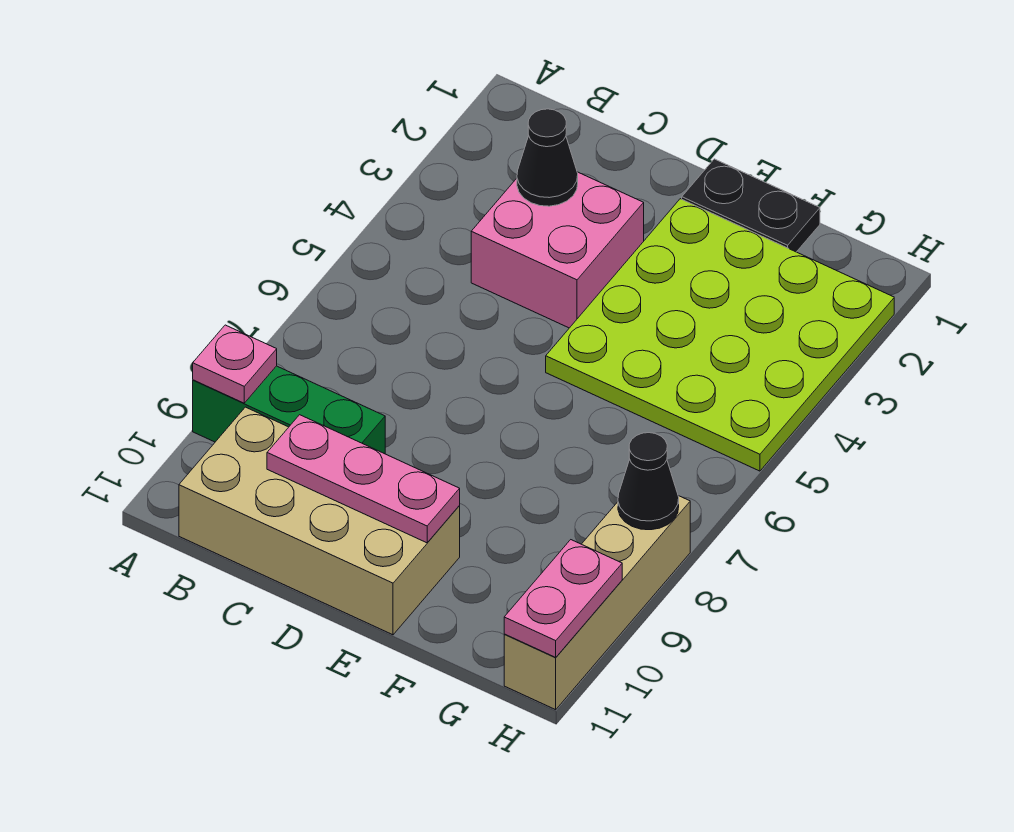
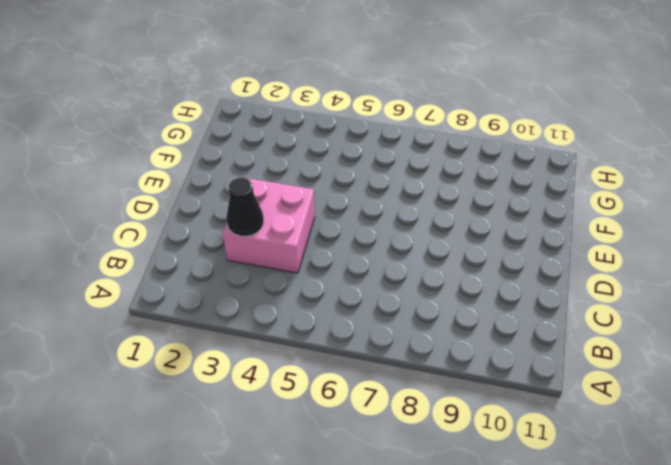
none -> green brick A9:C9 level 1
none -> tan brick B10:E11 level 1

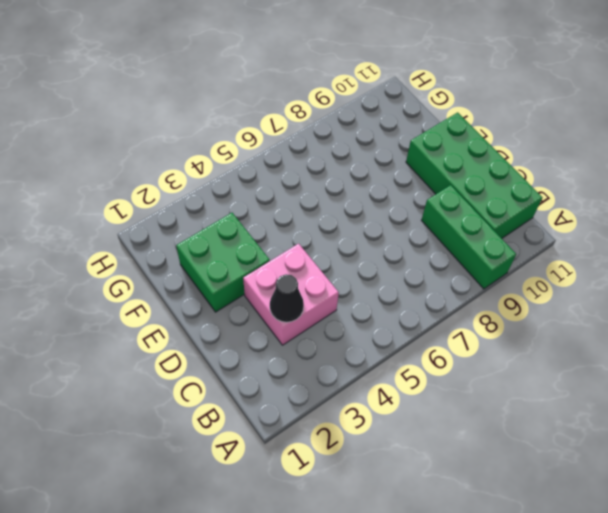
green brick B10:E11 level 1 -> tan brick B10:E11 level 1
green brick E2:F3 level 1 -> lime plate E2:H5 level 1
none -> black plate E1:F1 level 1
none -> tan brick H8:H11 level 1

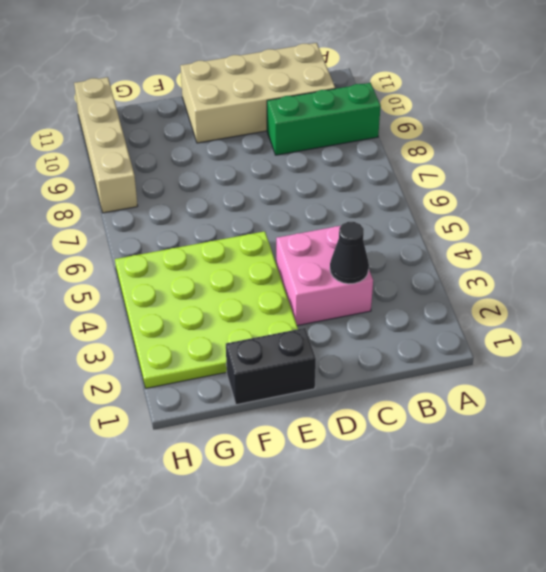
black brick E1:F1 level 1 -> black plate E1:F1 level 1
none -> pink plate A9 level 2
none -> pink plate C10:E10 level 2

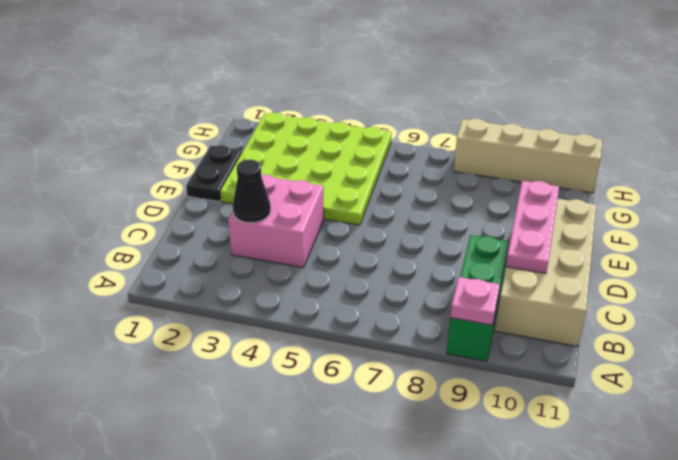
none -> black cone H8 level 2
none -> pink plate H10:H11 level 2

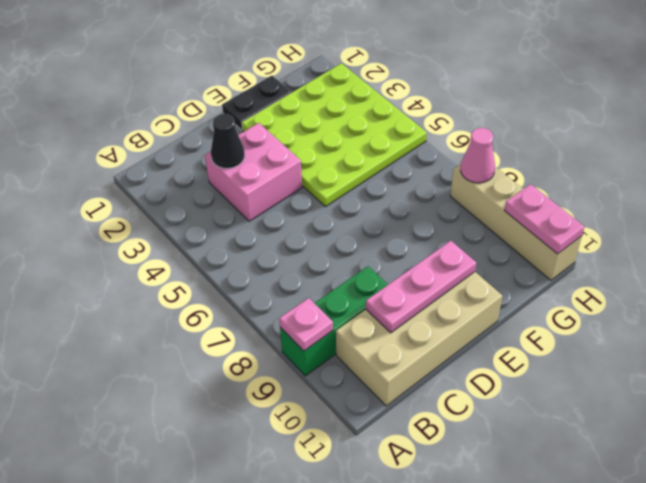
pink cone H8 level 2 -> black cone H8 level 2

